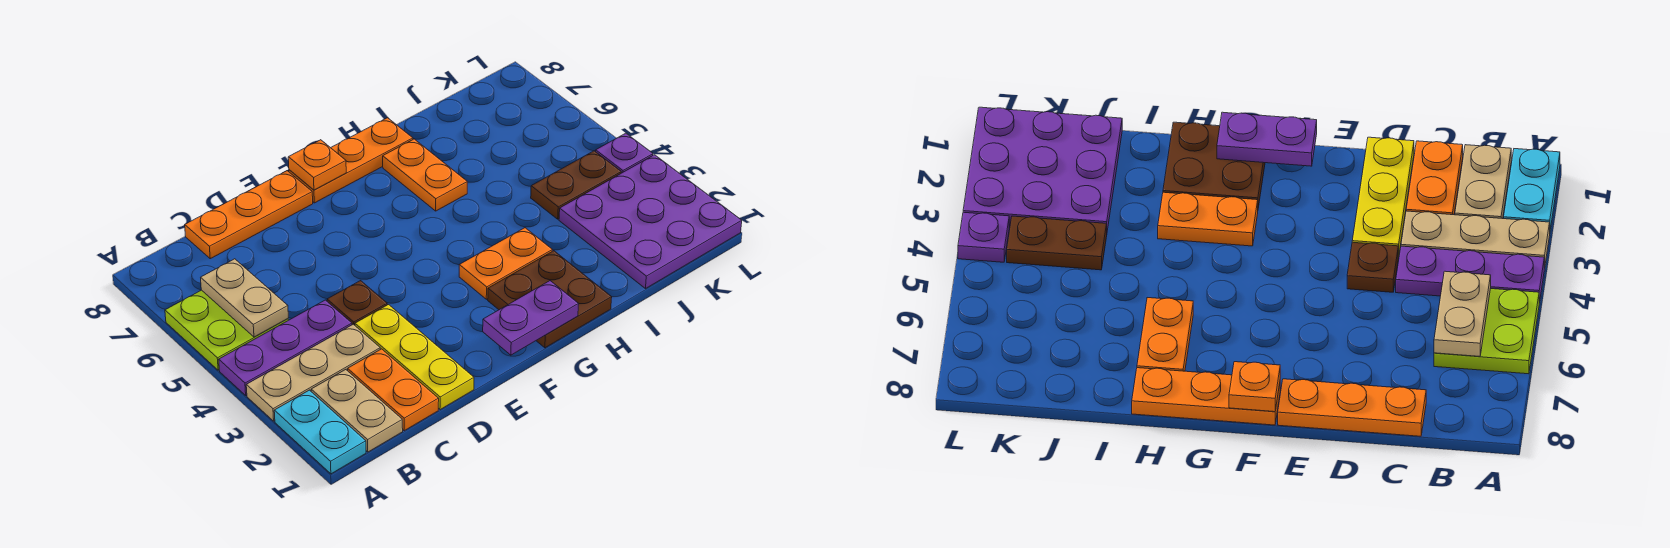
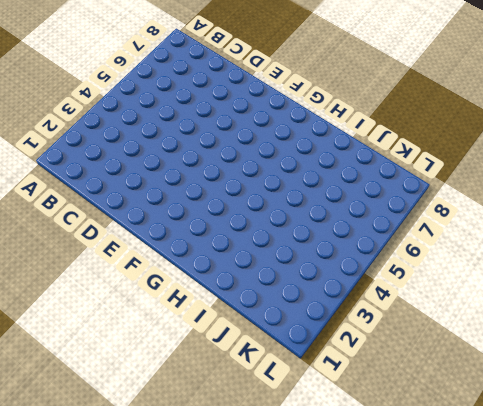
none -> cyan plate A1:A2 level 1
none -> tan plate A3:C3 level 1
none -> purple plate A4:C4 level 1

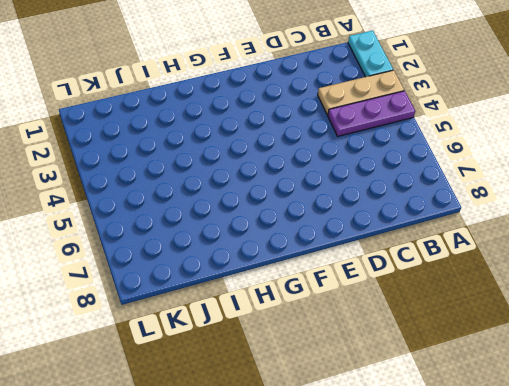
none -> lime plate A5:B6 level 1
none -> tan plate B1:B2 level 1
none -> orange plate C1:C2 level 1

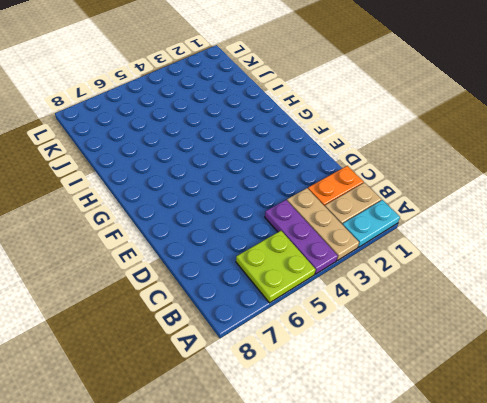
none -> orange plate C8:E8 level 1
none -> yellow plate D1:D3 level 1
none -> brown plate D4 level 1

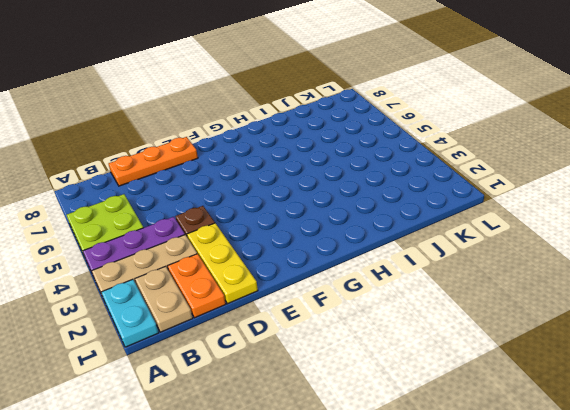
none -> orange plate F8:H8 level 1
none -> brown plate G1:H2 level 1
none -> orange plate G3:H3 level 1

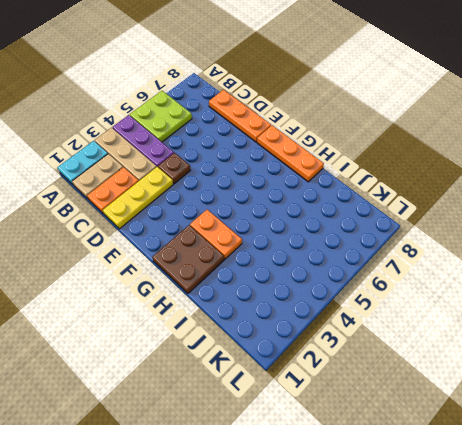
none -> orange plate H6:H7 level 1
none -> purple plate J1:L3 level 1
none -> brown plate J4:K4 level 1

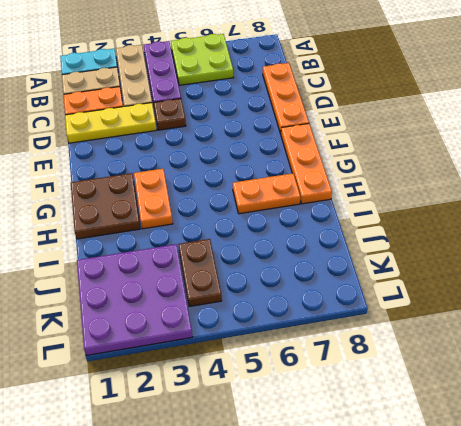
none -> purple plate L4 level 1
none -> tan plate B5:B6 level 2
none -> purple plate F1:G1 level 2

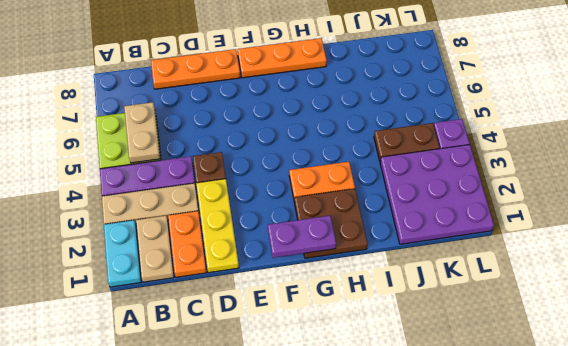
none -> orange plate H6:H7 level 1
none -> orange plate F8 level 2

